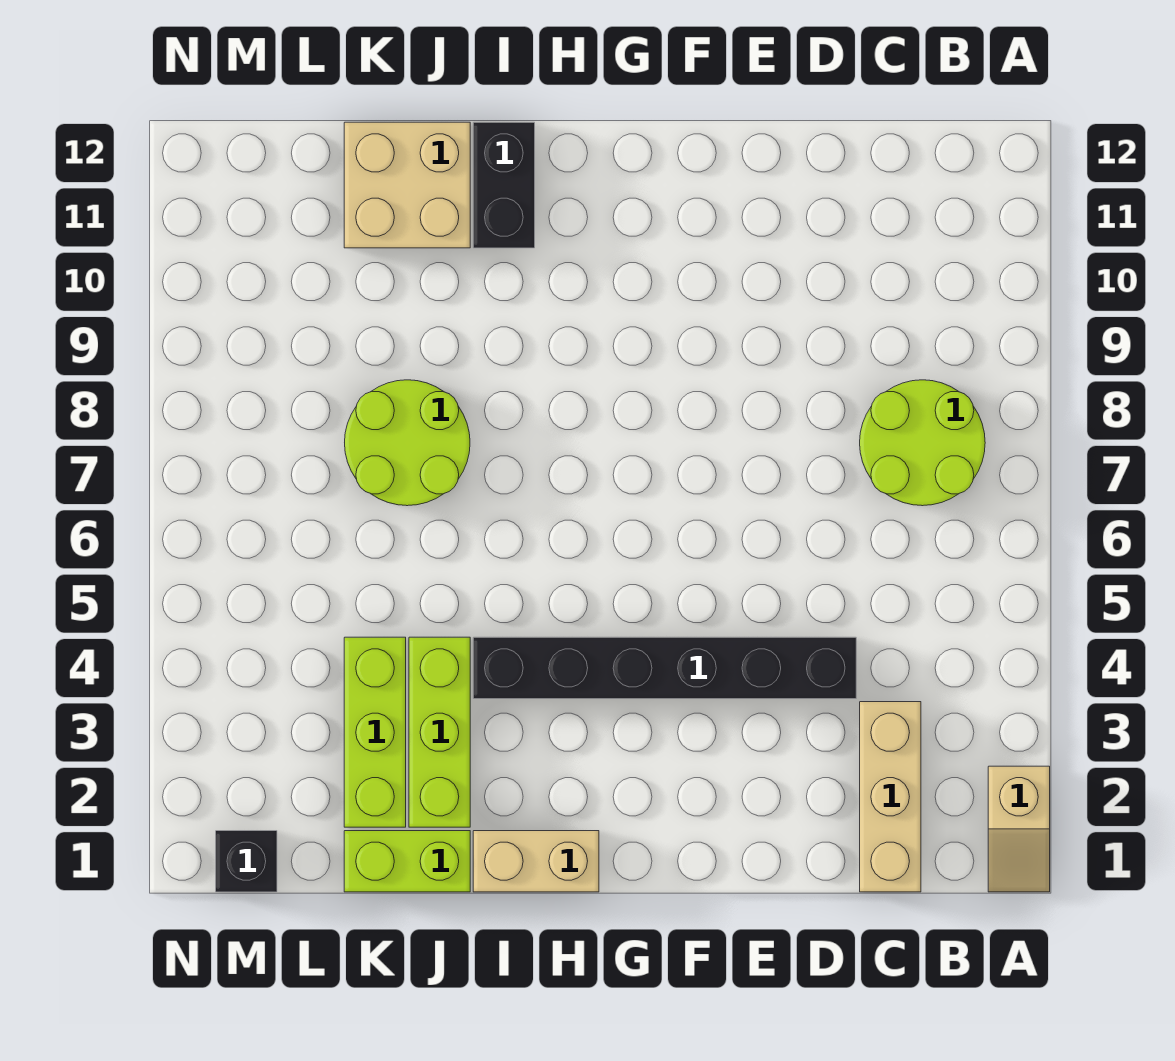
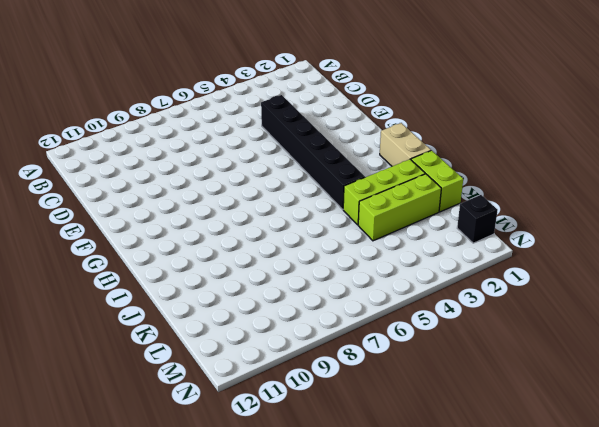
none -> tan slope A1:A2 level 1 top 2
none -> lime round brick B7:C8 level 1
none -> tan brick C1:C3 level 1

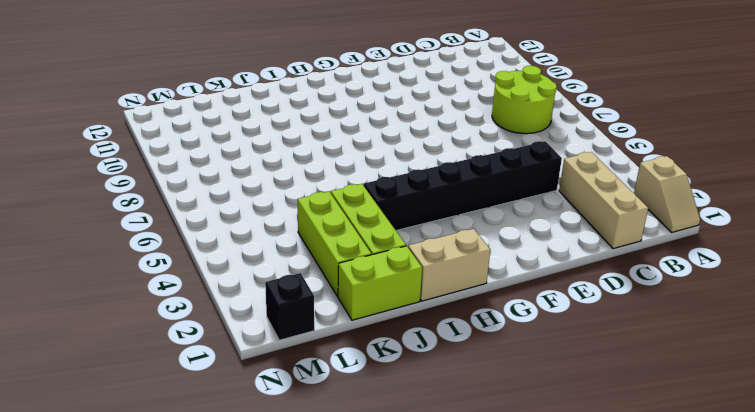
none -> black brick I11:I12 level 1
none -> lime round brick J7:K8 level 1
none -> tan brick J11:K12 level 1

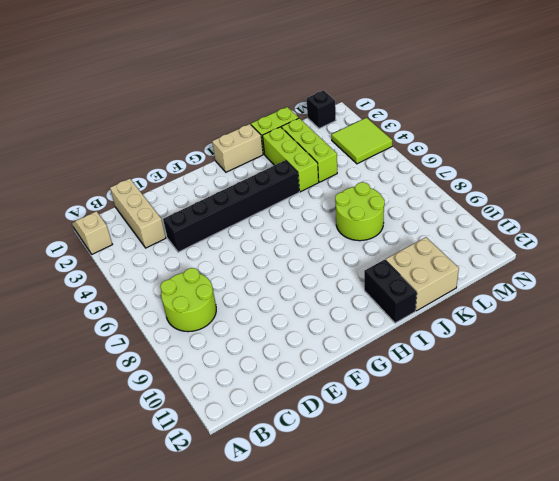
lime tile M3:N4 level 1 -> none

